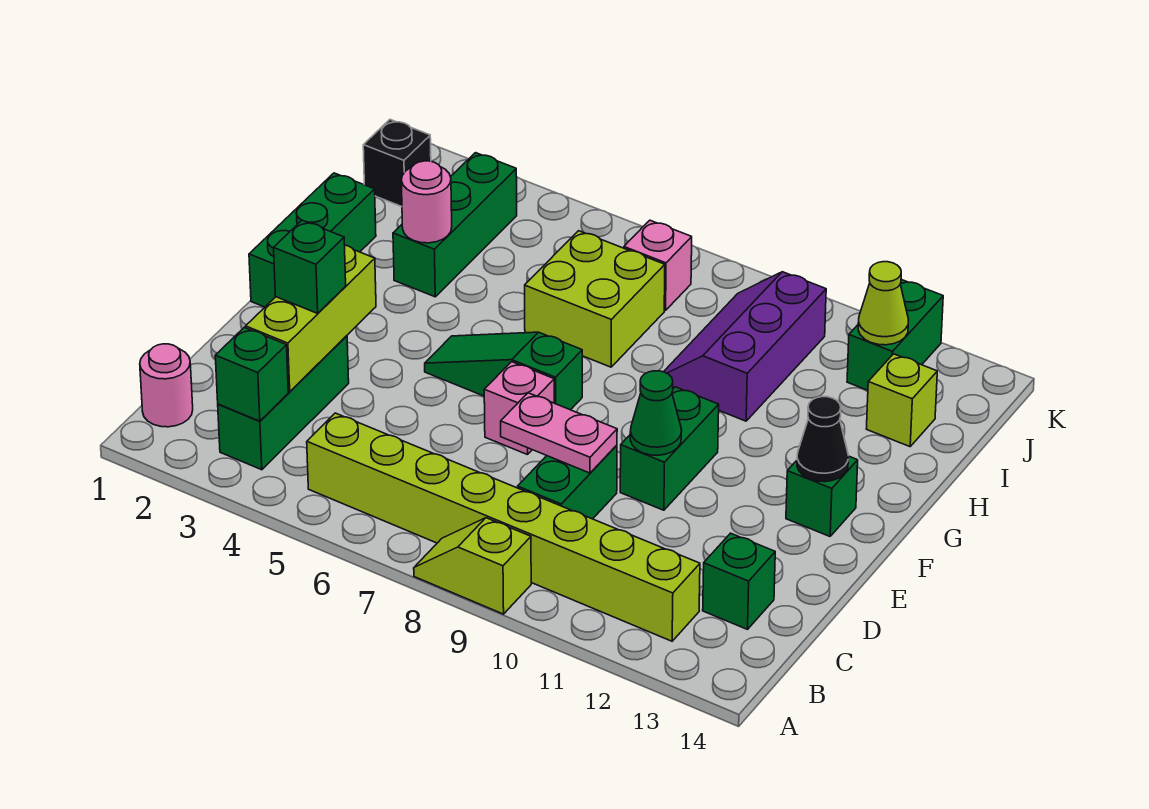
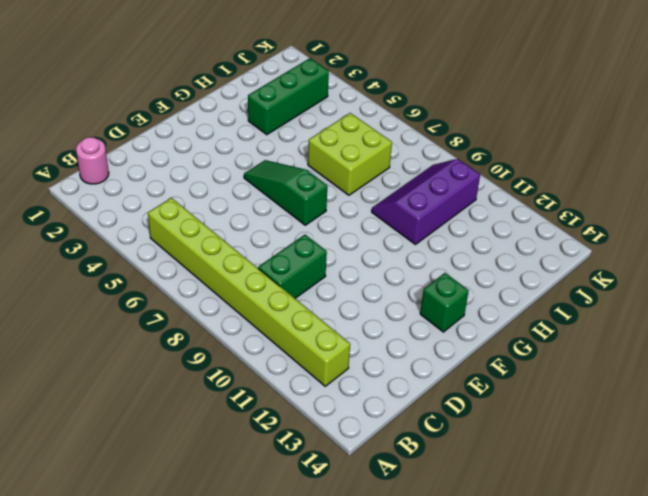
none -> lime slope A8:A9 level 1 top 9
none -> green brick B3:D3 level 1
none -> green brick C13 level 1

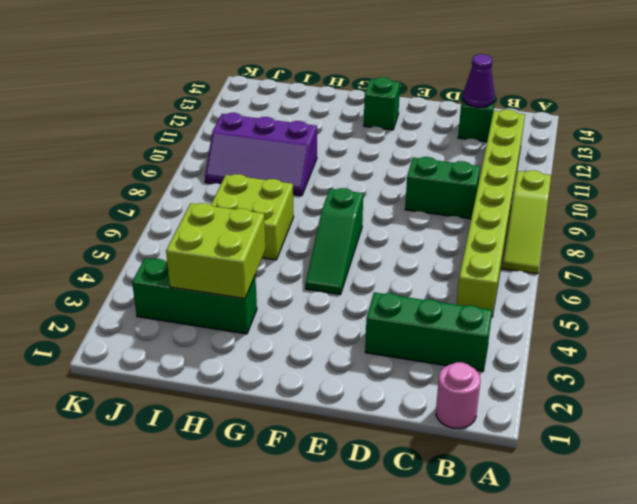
lime slope A7:A9 level 1 top 9 -> lime slope A8:A9 level 1 top 9
purple cone C13 level 2 -> none
lime brick H3:I4 level 2 -> pink round brick H3 level 2
none -> pink brick E7 level 1
none -> green brick E10:F10 level 1
none -> green brick F1:H1 level 1

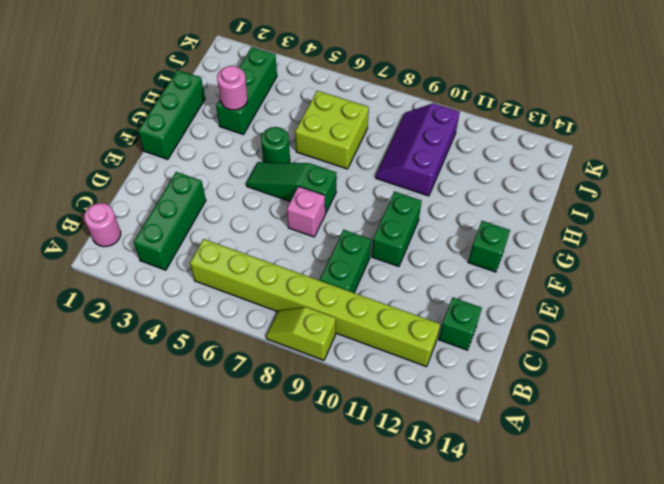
green round brick G5 level 1 -> none
none -> lime brick I13 level 1
none -> black brick J1 level 1
none -> pink brick J7 level 1

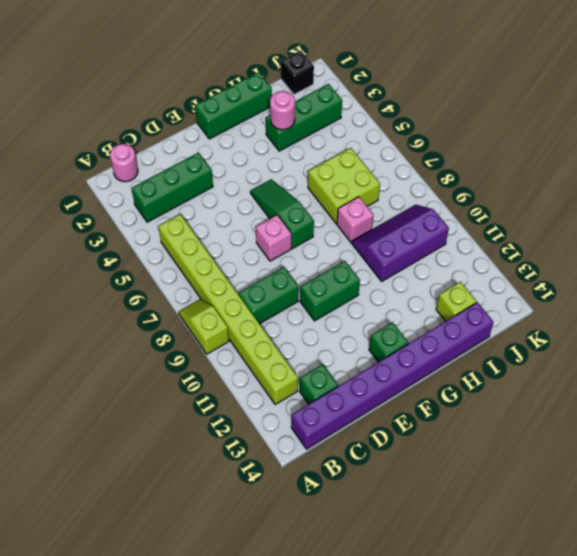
purple brick B14:I14 level 1 -> none
pink brick H8 level 1 -> pink brick J7 level 1
none -> green brick J12:K12 level 1
none -> green brick B3 level 2
none -> lime brick C3:E3 level 2

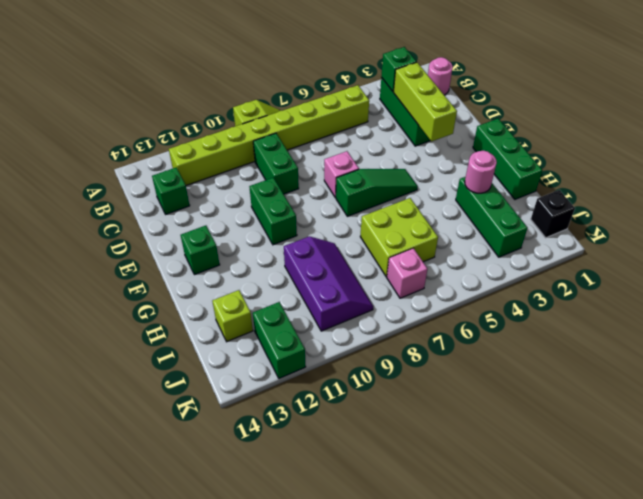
none -> pink plate D8:D9 level 2
none -> green cone E10 level 2
none -> black cone F13 level 2

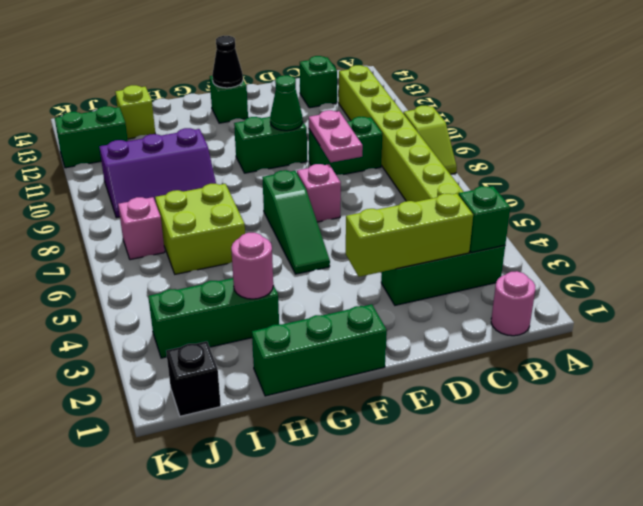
none -> lime cone J12 level 2
none -> green brick D3 level 3

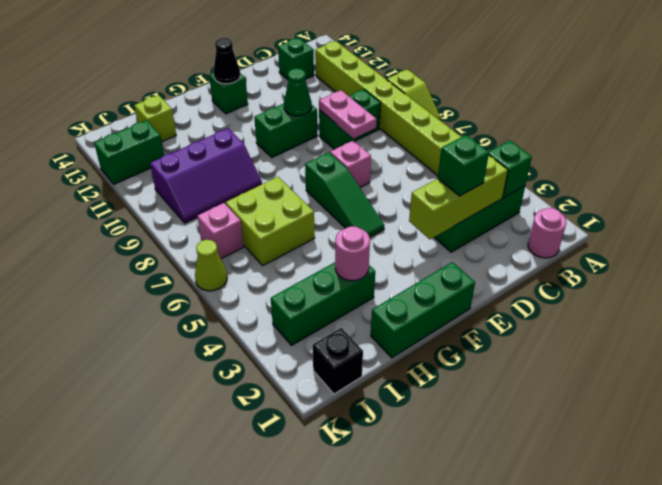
lime cone K6 level 1 -> lime cone J12 level 2

